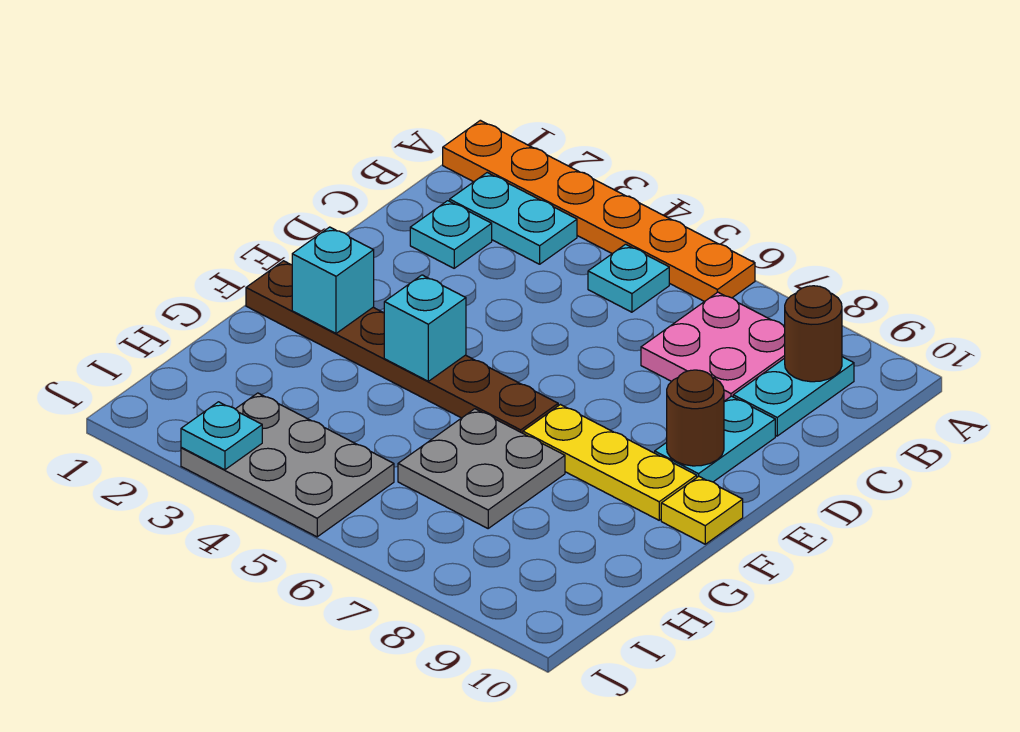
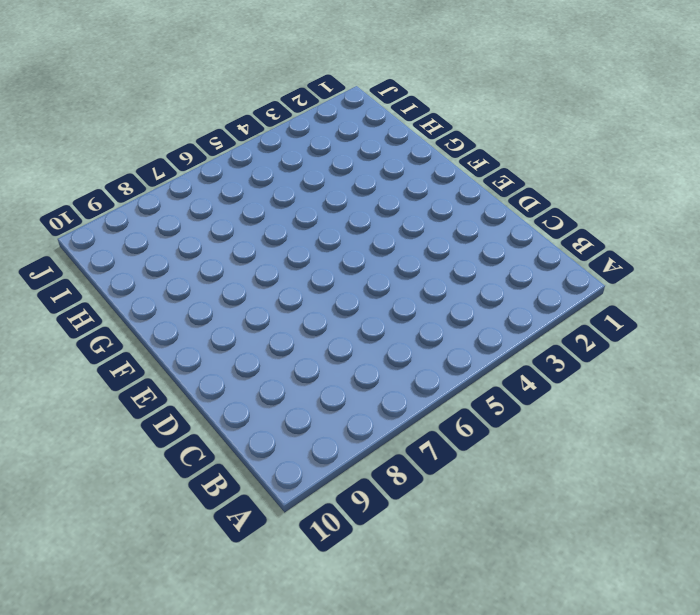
none -> orange plate A1:A6 level 1
none -> cyan plate B2:B3 level 1
none -> cyan plate B5 level 1

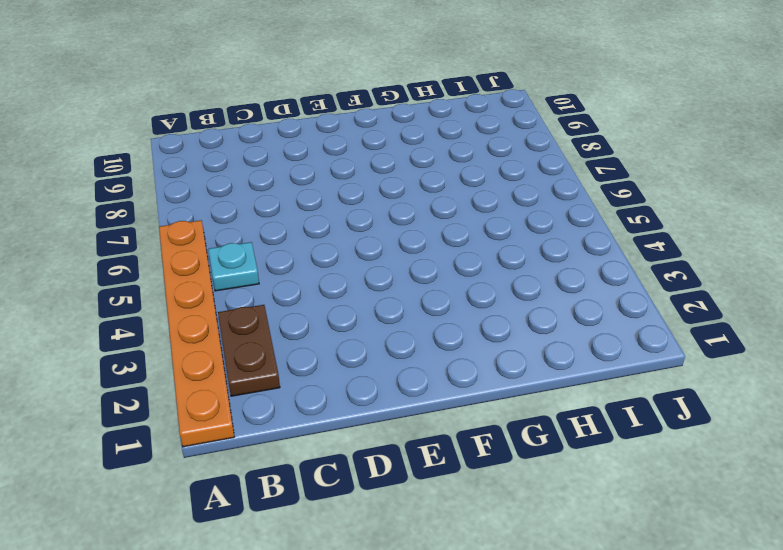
brown plate B2:B3 level 1 -> cyan plate B2:B3 level 1
none -> pink plate B7:C8 level 1
none -> cyan plate B9:C9 level 1
none -> cyan plate C2 level 1

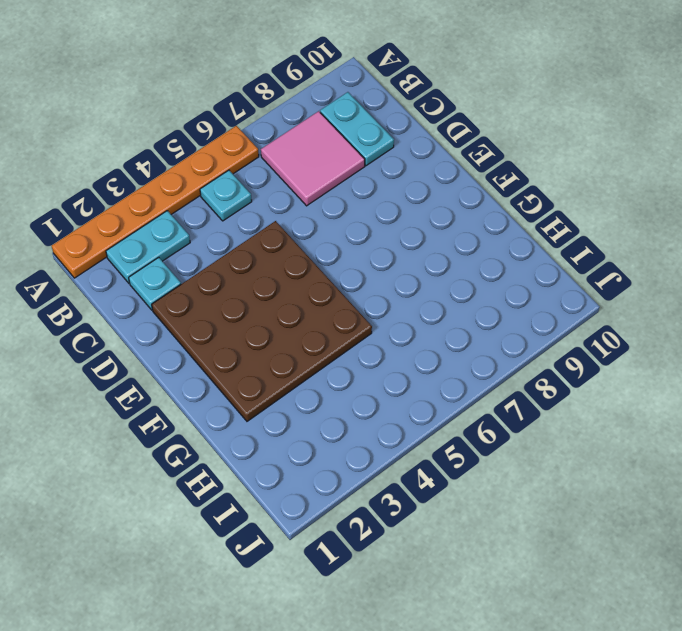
pink tile B7:C8 level 1 -> pink plate B7:C8 level 1
brown plate D2:G5 level 1 -> brown plate F1:F6 level 1
none -> cyan plate D9:E9 level 1
none -> yellow plate F7:F9 level 1
none -> yellow plate F10 level 1

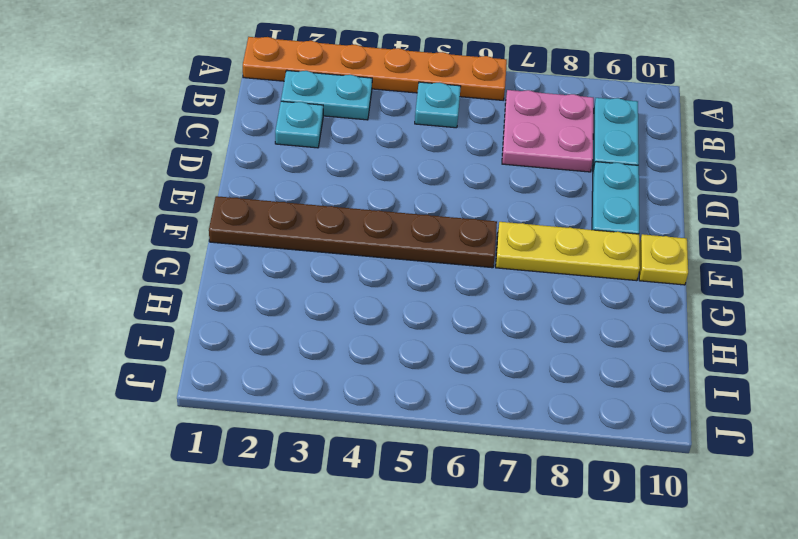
none -> grey plate G6:H7 level 1
none -> grey plate I3:J5 level 1
none -> brown round brick B9 level 2

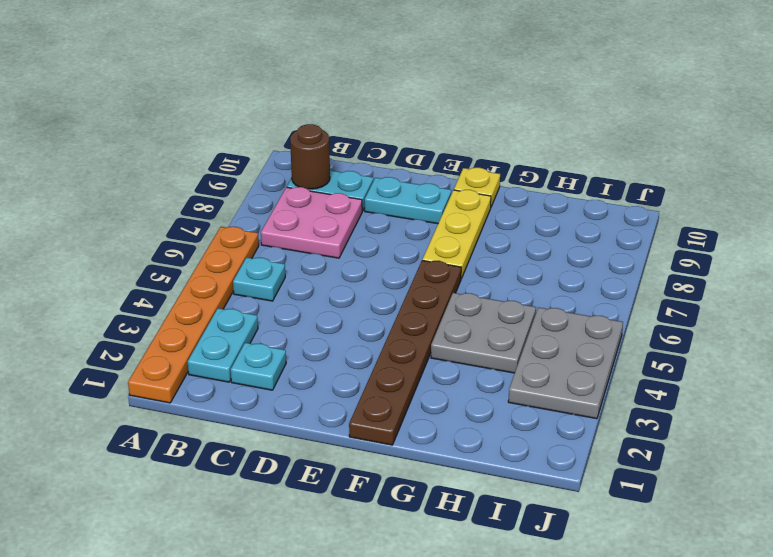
grey plate G4:H5 level 1 -> grey plate G6:H7 level 1
none -> brown round brick E9 level 2
none -> cyan brick F2 level 2
none -> cyan brick F4 level 2

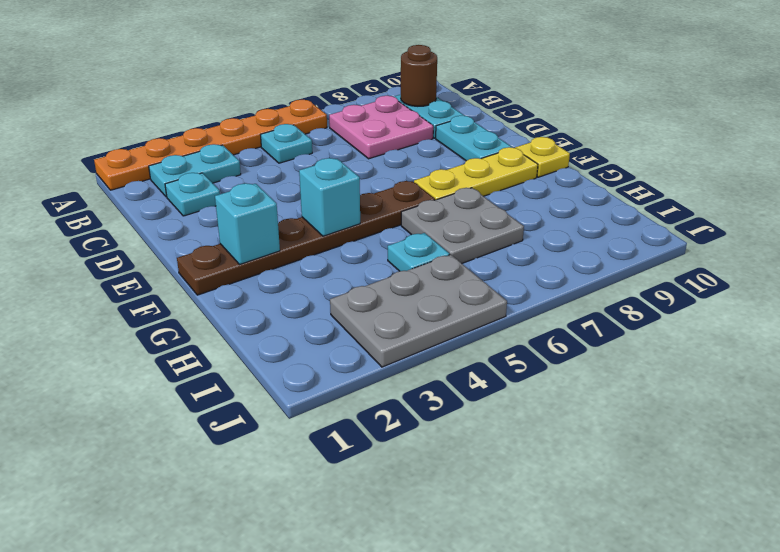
cyan plate H5 level 1 -> cyan plate J3 level 2
none -> brown round brick E9 level 2

